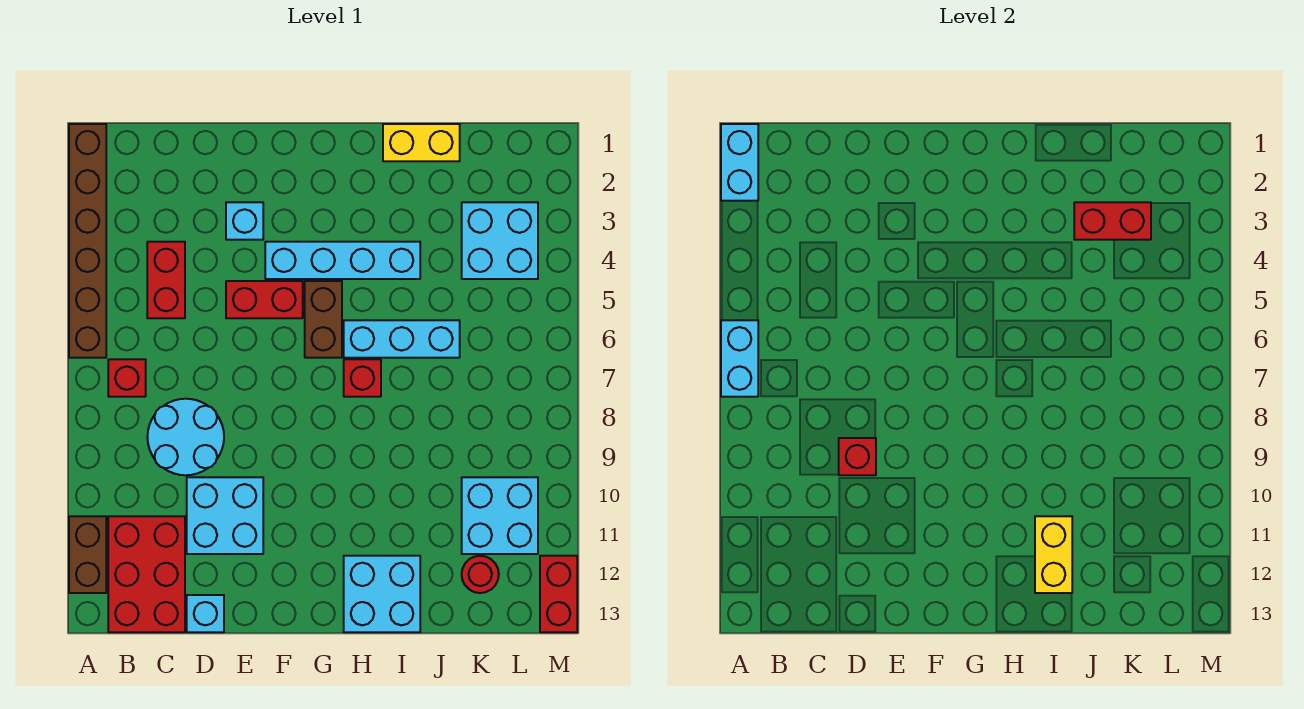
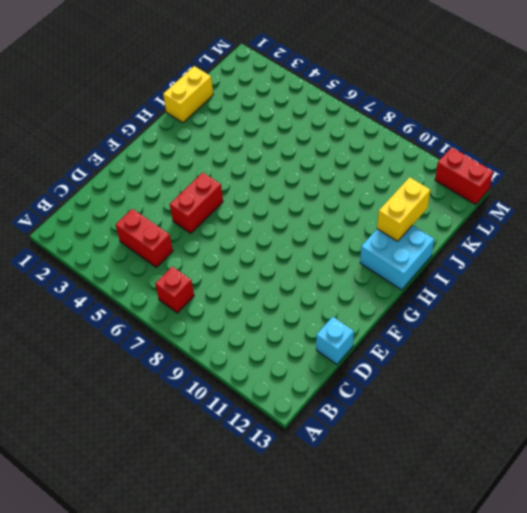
yellow brick I12:J12 level 2 -> yellow brick I11:I12 level 2
none -> brown brick A1:A6 level 1
none -> brown brick A11:A12 level 1
none -> red brick B11:C13 level 1

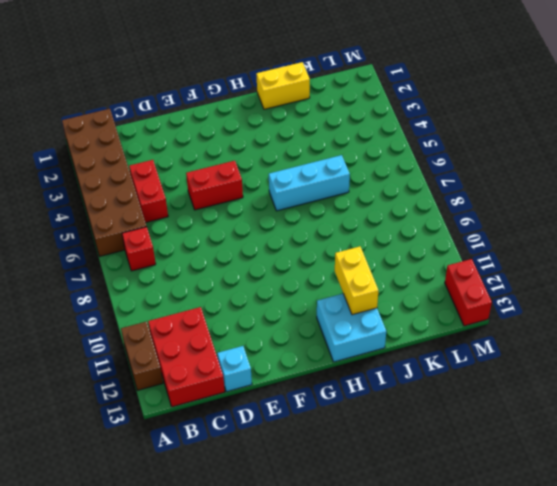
brown brick A1:B6 level 1 -> brown brick A1:A6 level 1
none -> cyan round brick C8:D9 level 1
none -> cyan brick D10:E11 level 1
none -> cyan brick E3 level 1

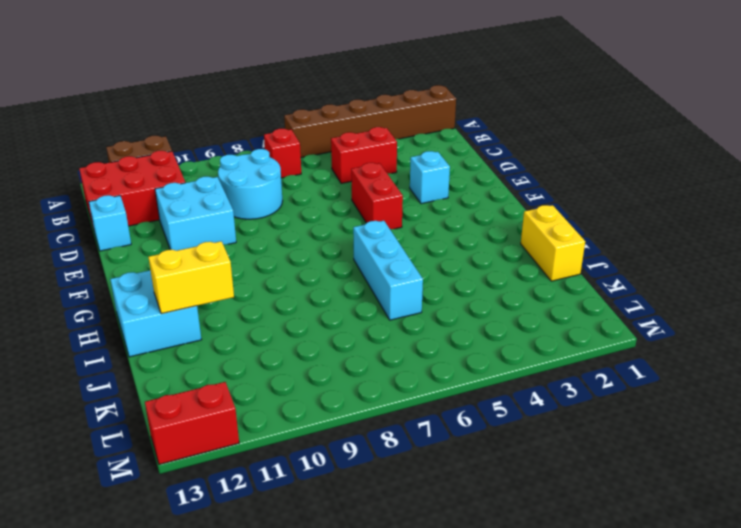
none -> cyan brick F4:I4 level 1
none -> brown brick G5:G6 level 1
none -> red brick H7 level 1

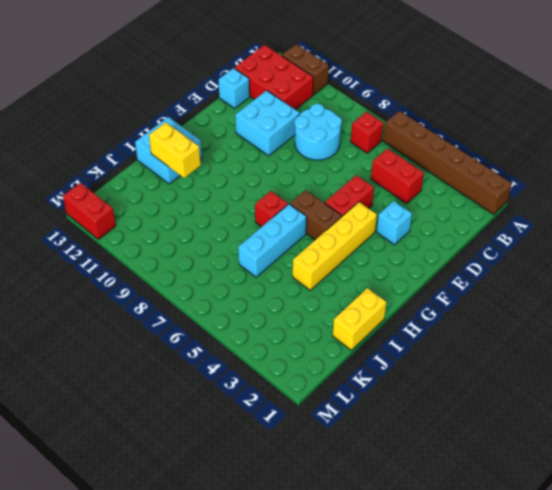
yellow brick F4:I4 level 1 -> cyan brick F4:I4 level 1
none -> cyan brick K3:L4 level 1
none -> cyan brick K10:L11 level 1
none -> red round brick K12 level 1

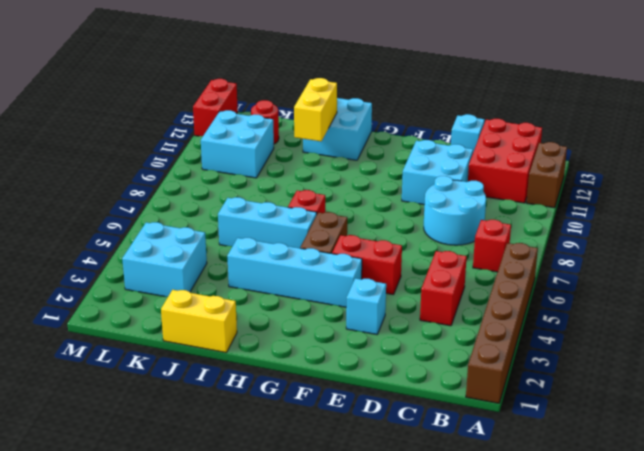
none -> cyan brick A1:A2 level 2
none -> cyan brick A6:A7 level 2
none -> red brick D9 level 2

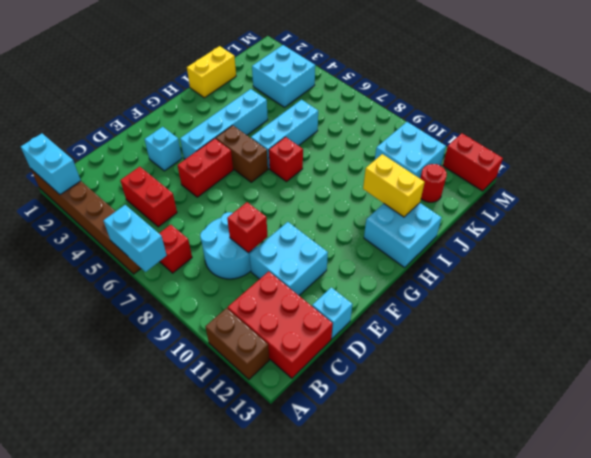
none -> red brick J3:K3 level 2

